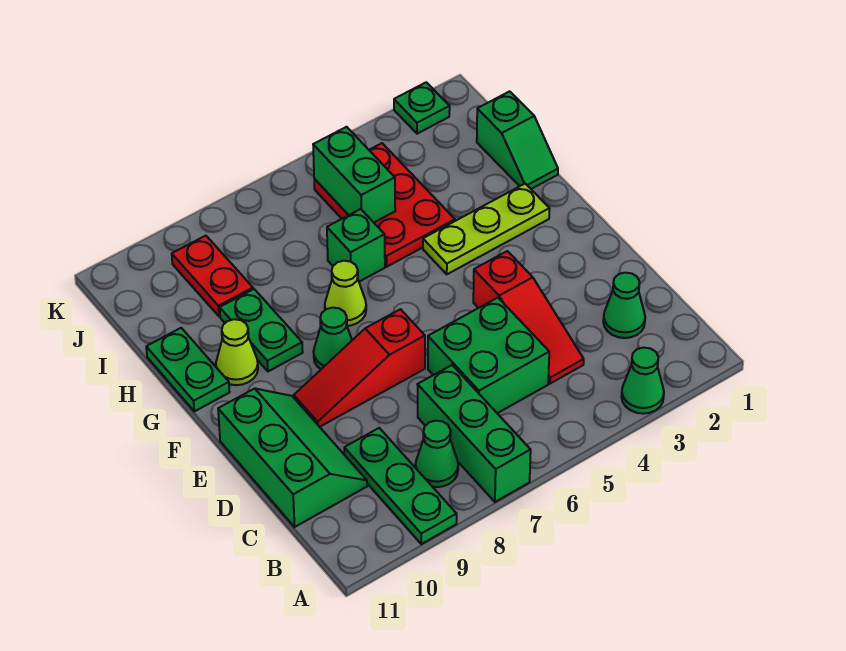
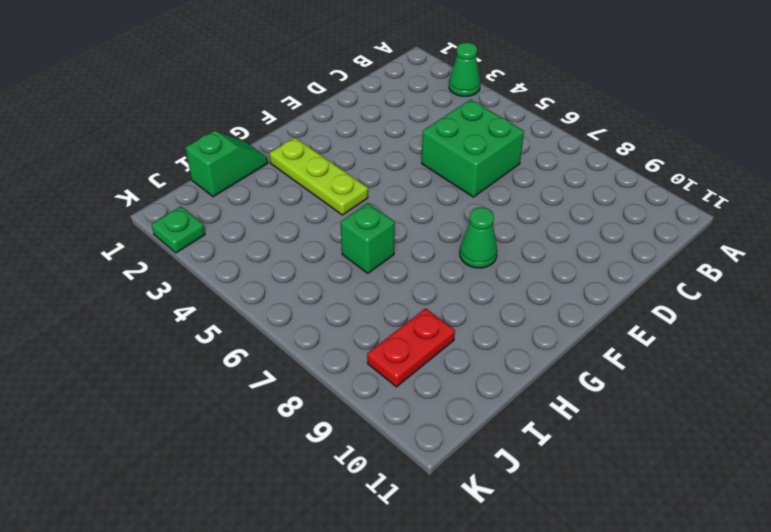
none -> green brick A7:C7 level 1
none -> green plate A9:C9 level 1
none -> green cone B8 level 1

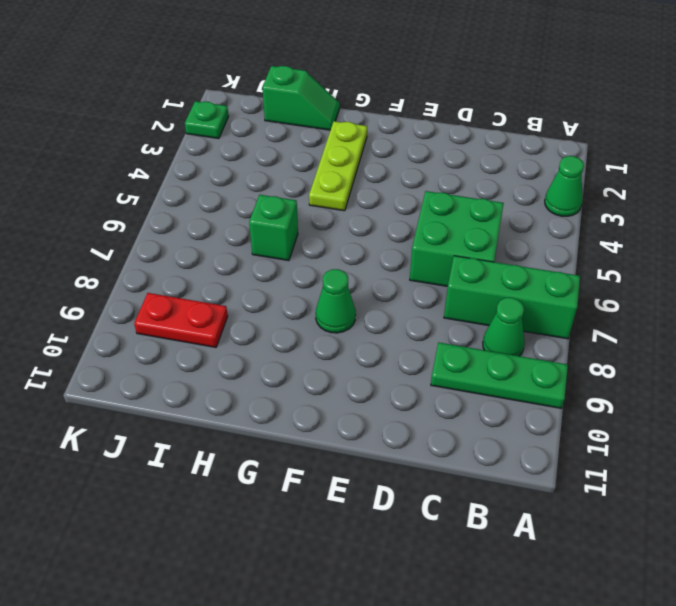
none -> green cone C2 level 1
none -> red slope C4:E4 level 1 top E
none -> green slope C10:E11 level 1 top 11

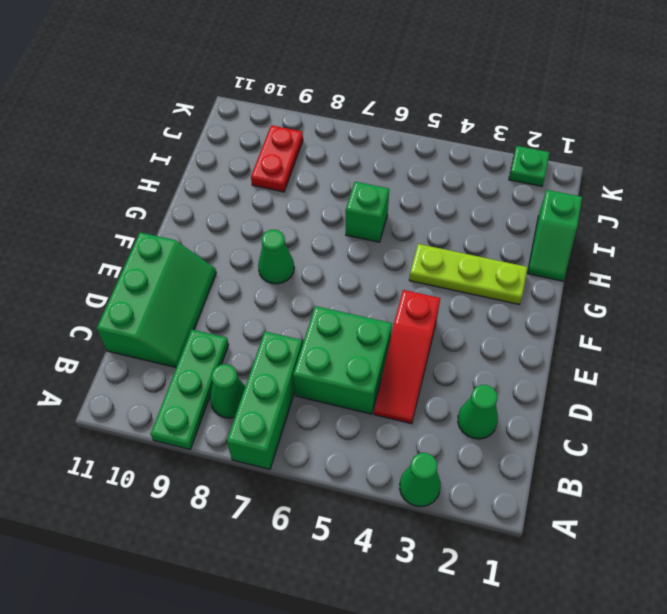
none -> red slope E7:E9 level 1 top 7
none -> lime cone G7 level 1
none -> green plate G9:H9 level 1

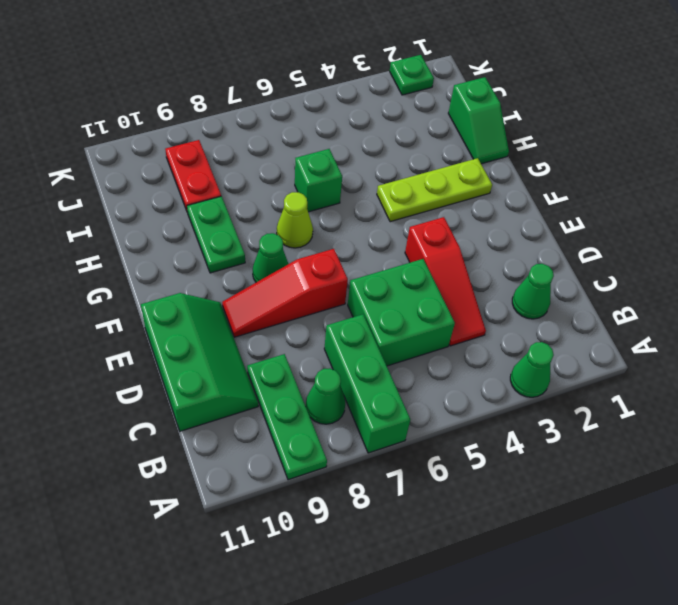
none -> lime cone G10 level 1
none -> green plate G11:H11 level 1
none -> red plate H4:J5 level 1

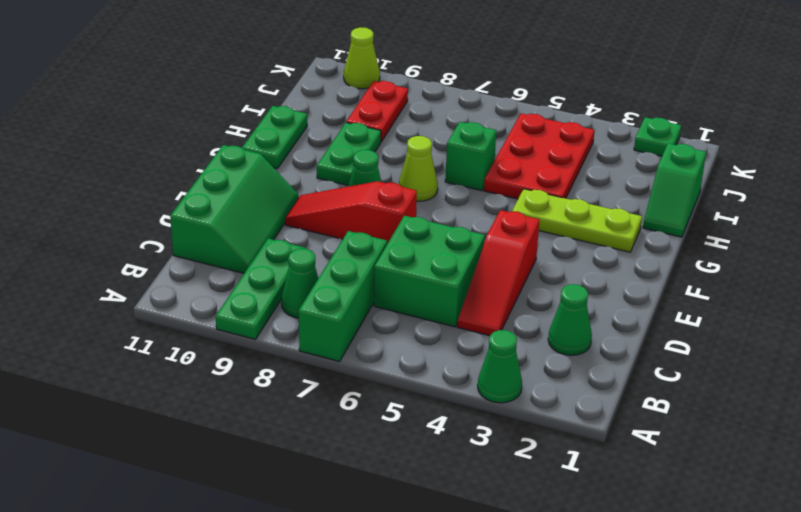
lime cone K10 level 1 -> lime cone G10 level 1
none -> green brick I5:J5 level 2

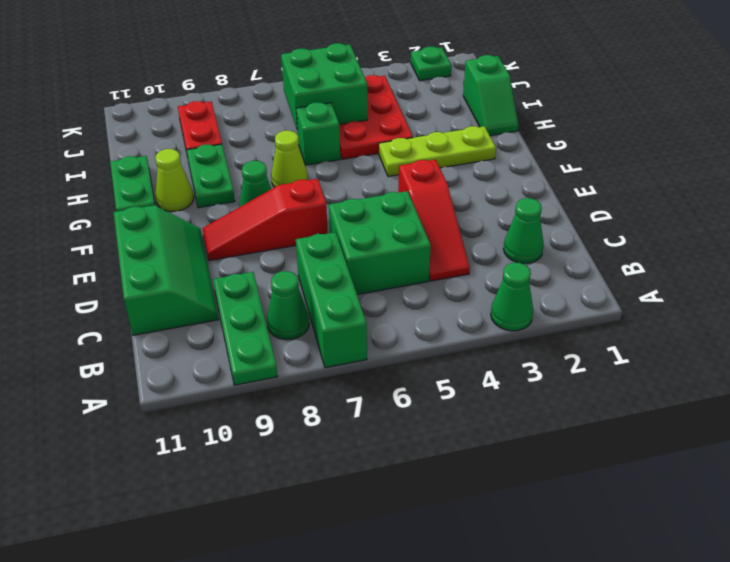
green brick I5:J6 level 2 -> green brick I5:J5 level 2

